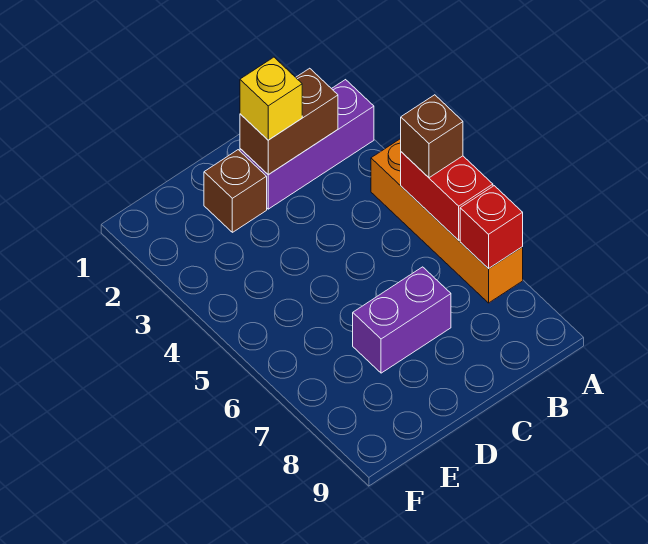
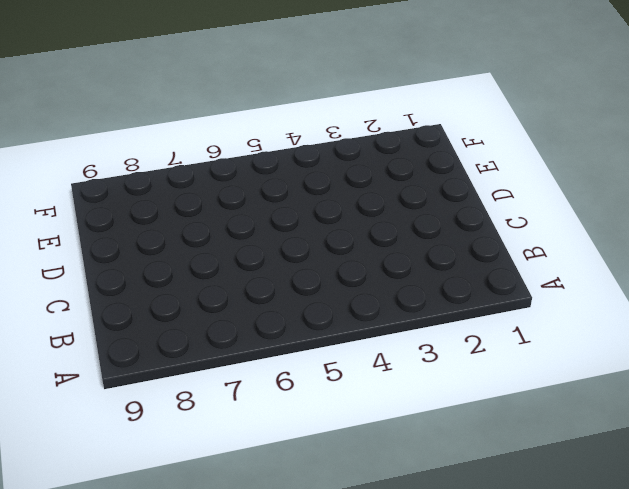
none -> purple brick A2:C2 level 1
none -> orange brick A4:A7 level 1

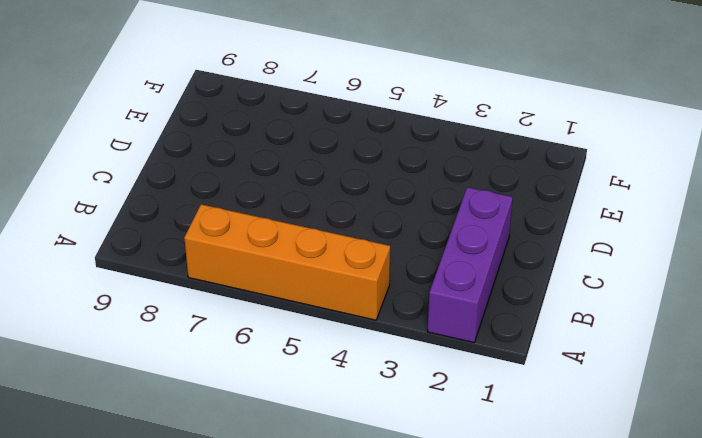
none -> purple brick C7:D7 level 1
none -> brown brick D2 level 1

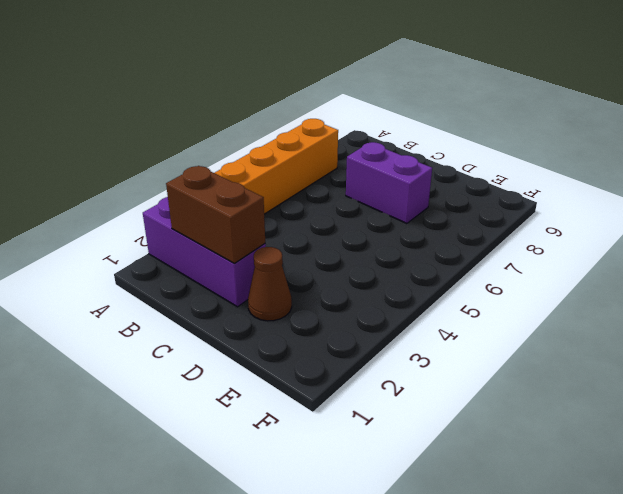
brown cone D2 level 1 -> brown brick D2 level 1
none -> red brick A5:A6 level 2
none -> red brick A7 level 2

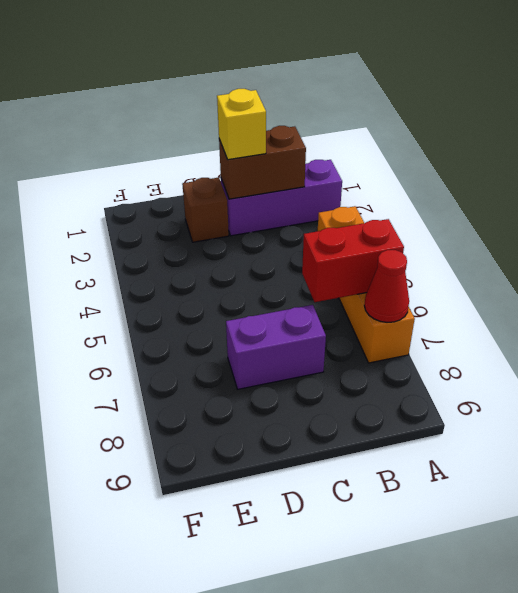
red brick A6:B6 level 2 -> red brick A5:A6 level 2
red cone A7 level 2 -> red brick A7 level 2
none -> brown brick A5 level 3

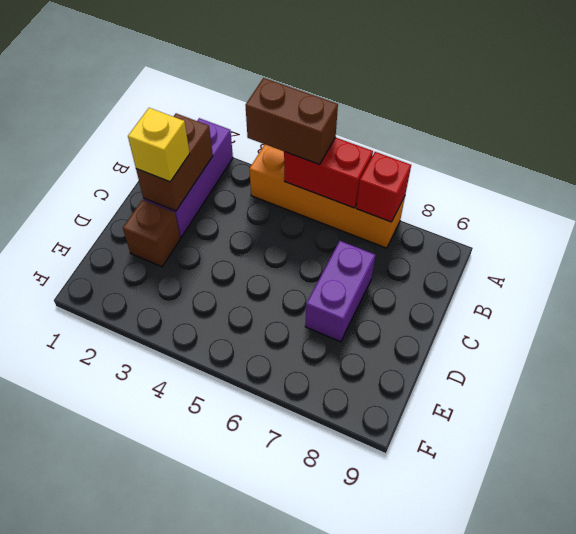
brown brick A4:A5 level 3 -> brown brick A5 level 3

